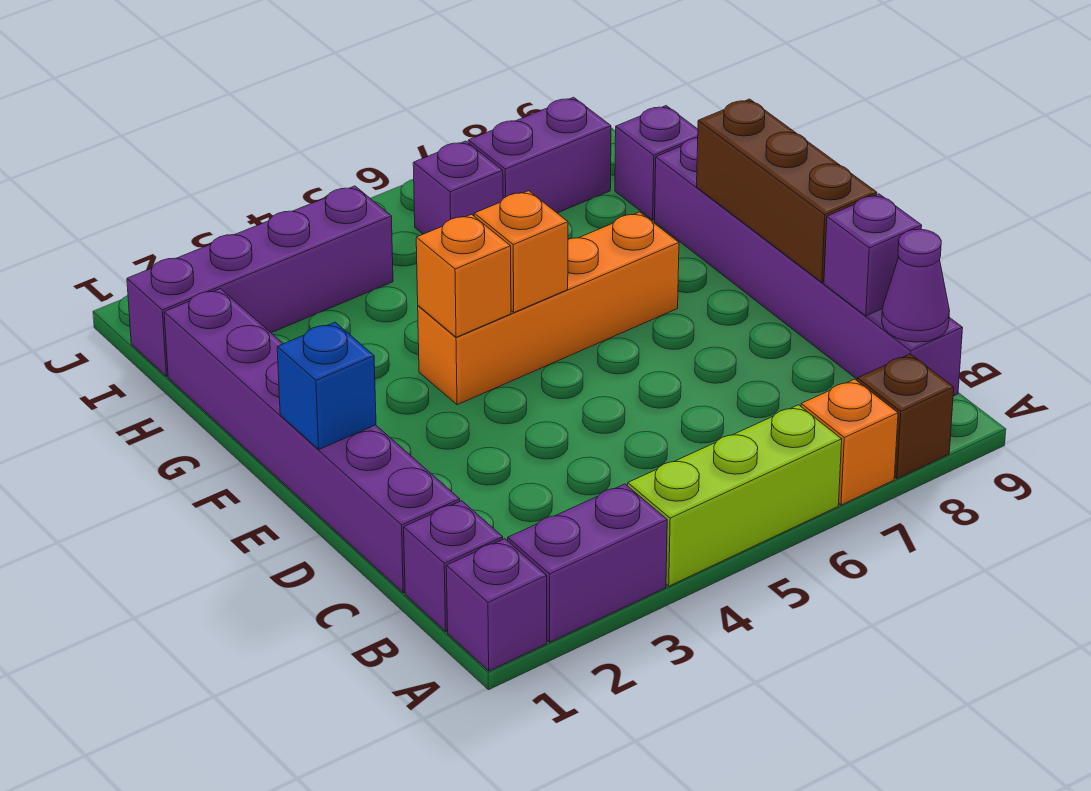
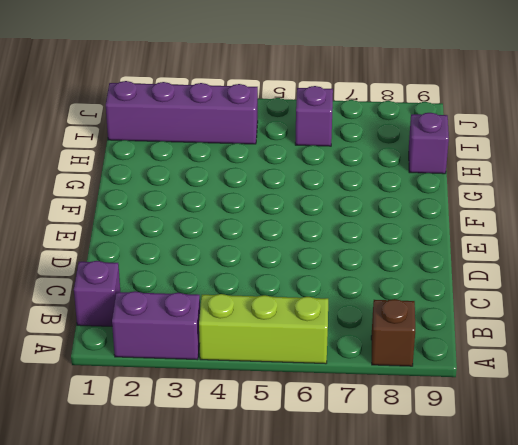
none -> purple brick A1 level 1
none -> orange brick A7 level 1
none -> purple brick B9:G9 level 1

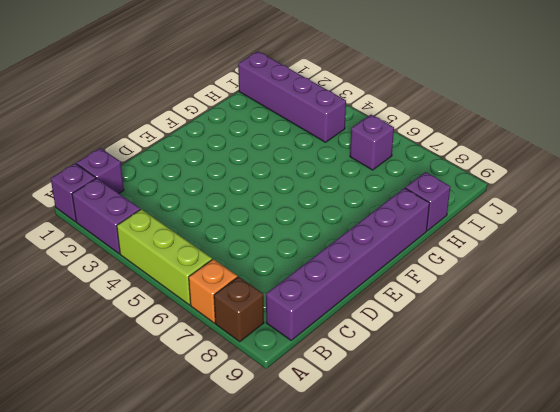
none -> purple brick C1:H1 level 1
none -> orange brick F4:F7 level 1
none -> purple brick I7:I8 level 1

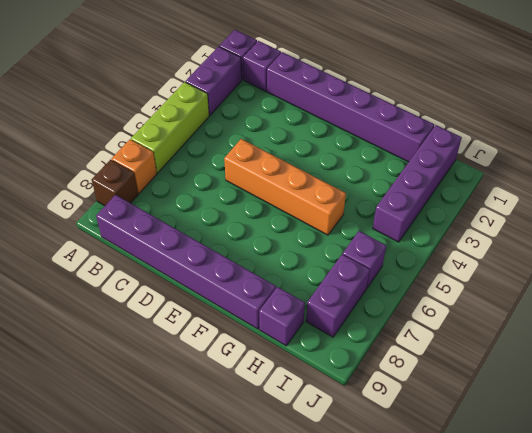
orange brick D5:G5 level 1 -> orange brick F4:F7 level 1
none -> purple cone B9 level 2
none -> purple brick C9 level 2
none -> brown brick D9:F9 level 2

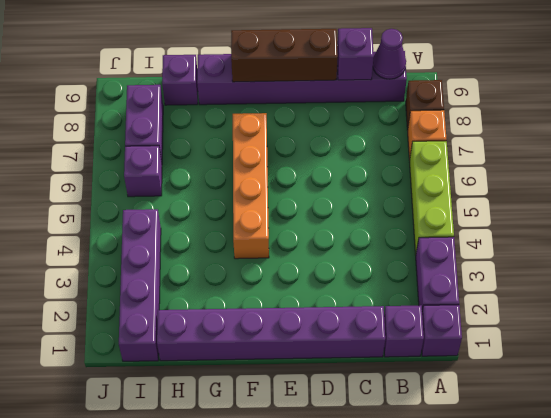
none -> blue brick E1 level 2
none -> orange brick F4 level 2
none -> orange brick F5 level 2

